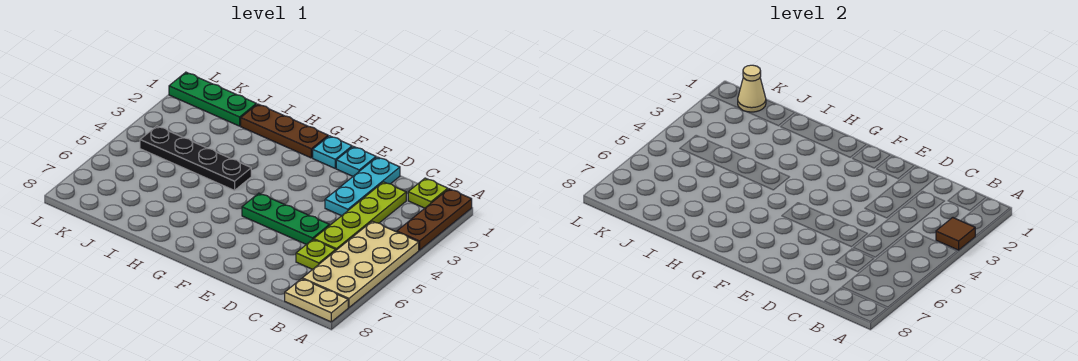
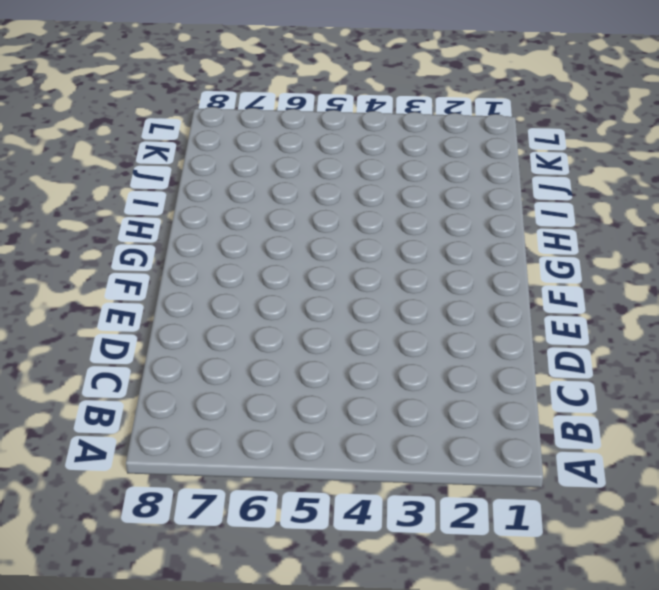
none -> brown plate A1:A3 level 1
none -> tan plate A4:B7 level 1
none -> tan plate A8:B8 level 1

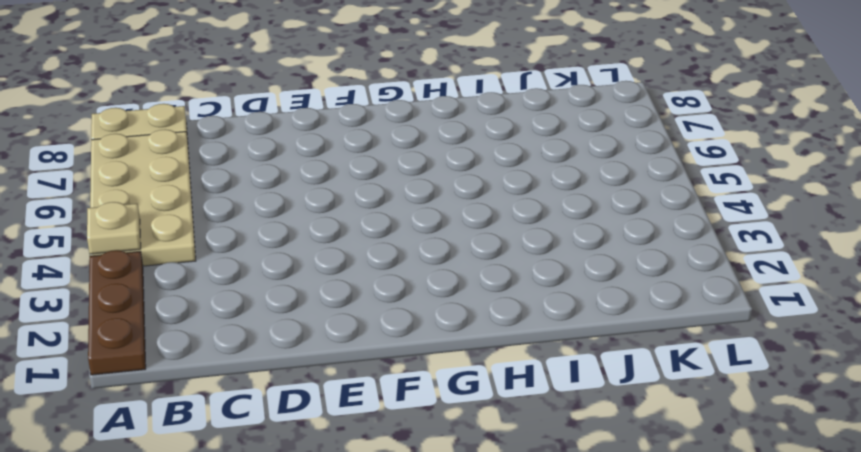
tan plate A4 level 2 -> none
none -> lime plate B1 level 1
none -> lime plate C2:C5 level 1
none -> lime plate C6 level 1

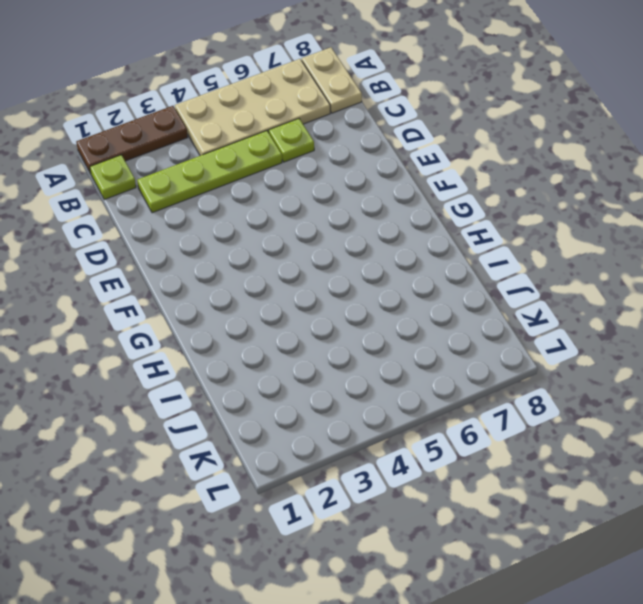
none -> cyan plate D1:D3 level 1
none -> green plate D5:F5 level 1
none -> cyan plate E1 level 1

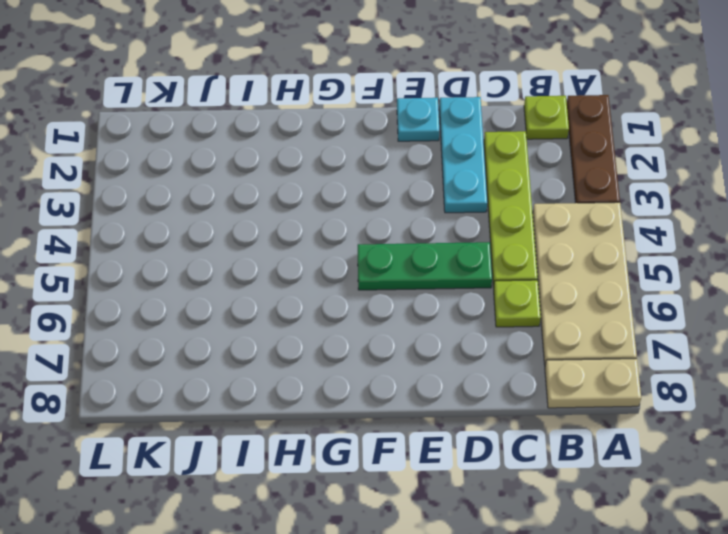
none -> cyan plate F1 level 1
none -> brown plate G1:I1 level 1
none -> black plate H4:K4 level 1

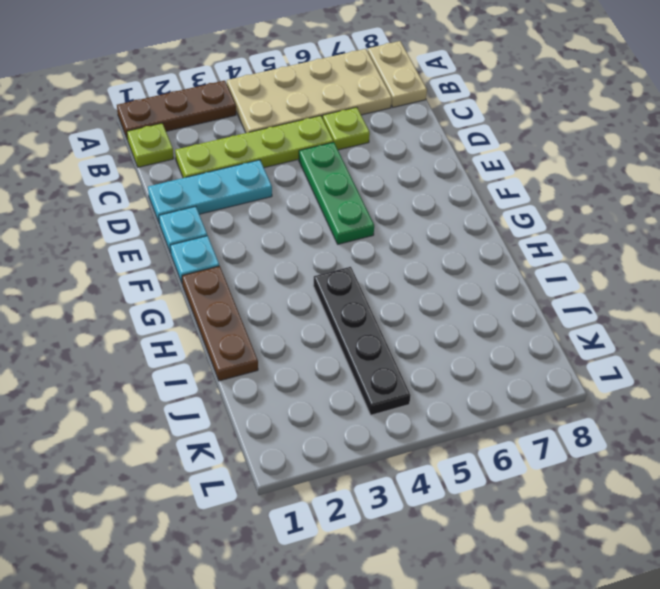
none -> green plate J1:L1 level 1
none -> brown tile A3 level 2
none -> tan cone K1 level 2

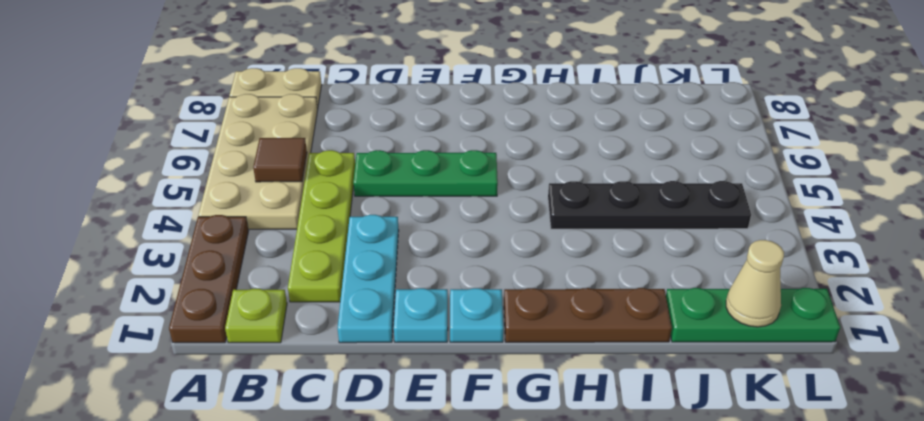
brown tile B5 level 2 -> brown tile A3 level 2
none -> lime plate C6 level 1

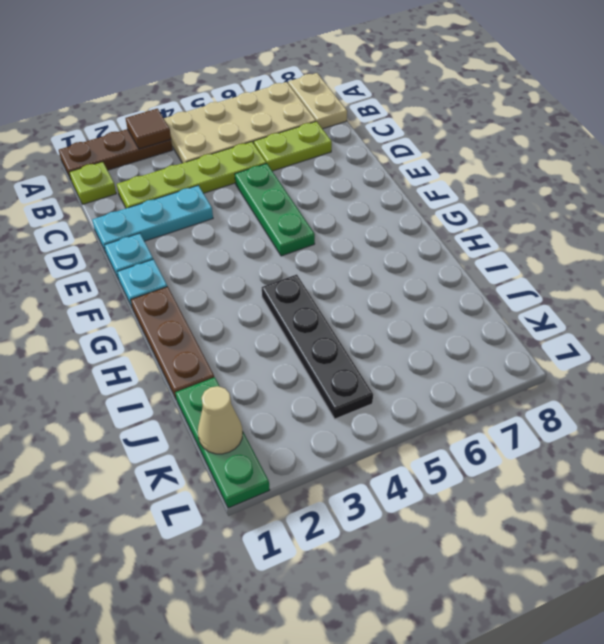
lime plate C6:C7 level 1 -> lime plate C6 level 1

